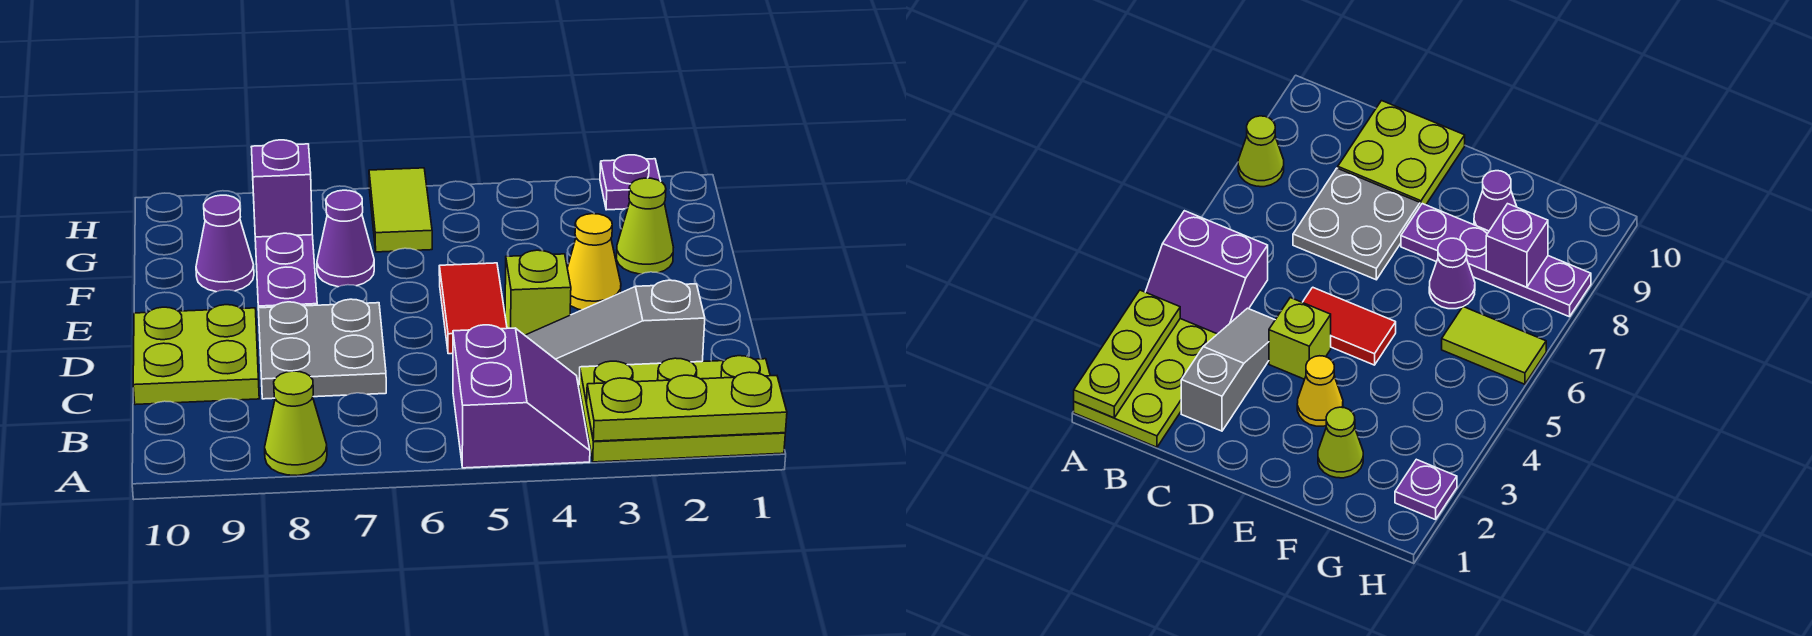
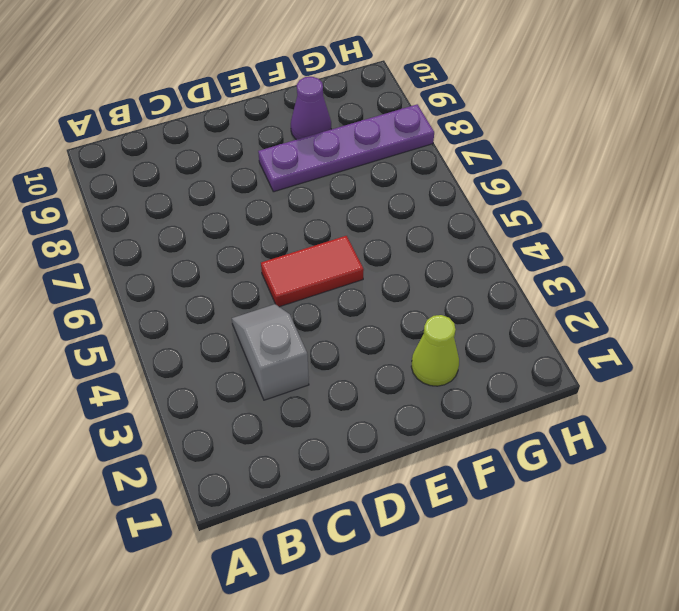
grey slope C3:C4 level 1 top 3 -> grey slope C2:C4 level 1 top 2
none -> lime plate A1:B3 level 1
none -> purple slope A4:B5 level 1 top 5
none -> lime cone A8 level 1

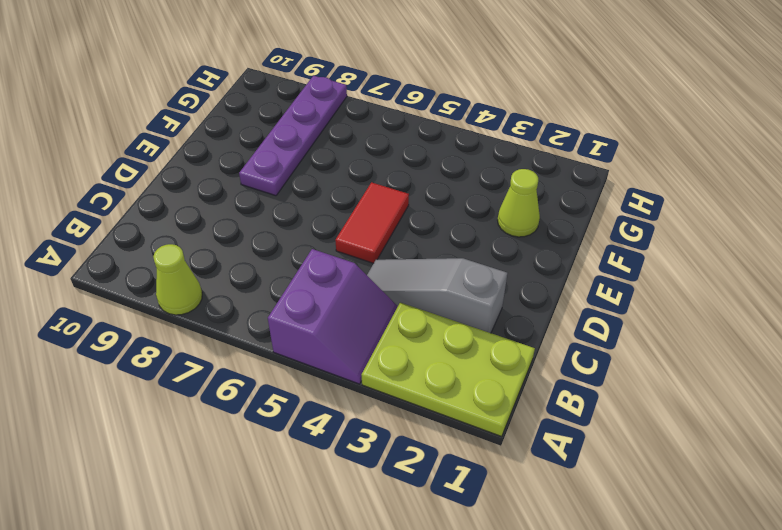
none -> grey plate C7:D8 level 1
none -> lime plate C9:D10 level 1
none -> lime brick D4 level 1

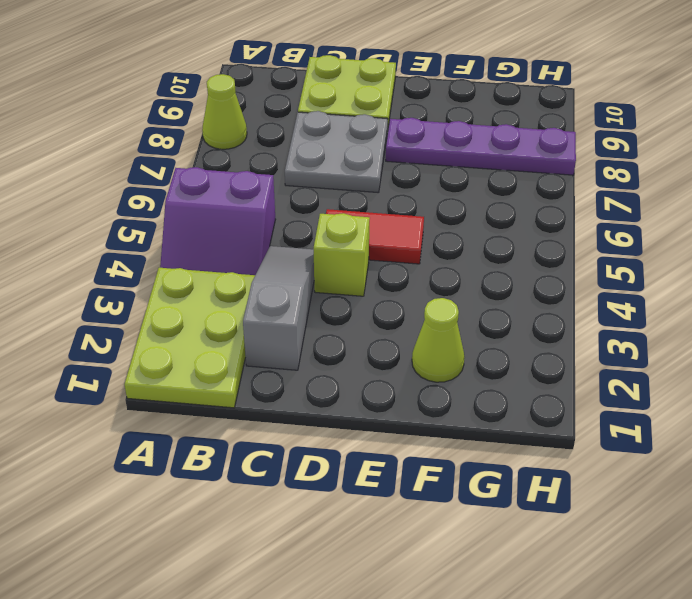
none -> yellow cone E3 level 1
none -> purple cone F7 level 1
none -> purple cone F9 level 1

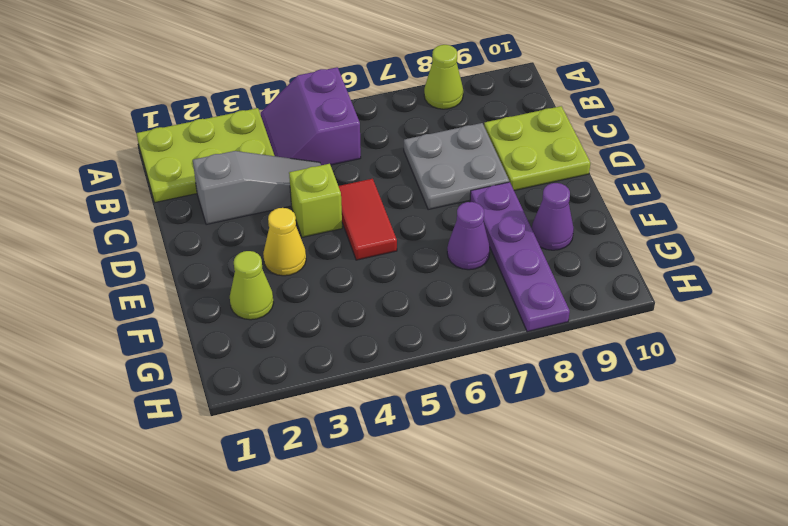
none -> lime tile G6:H6 level 1
none -> purple plate H2 level 1
none -> lime plate A1:A3 level 2

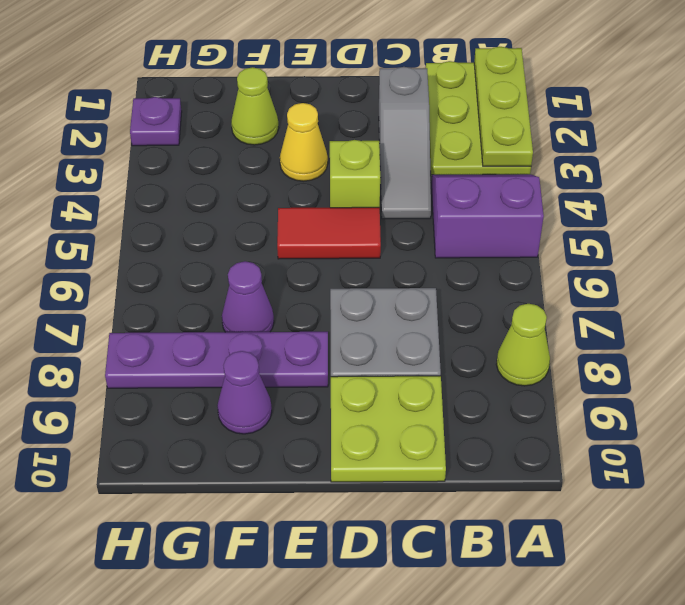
none -> lime tile G6:H6 level 1
none -> purple brick G8 level 2

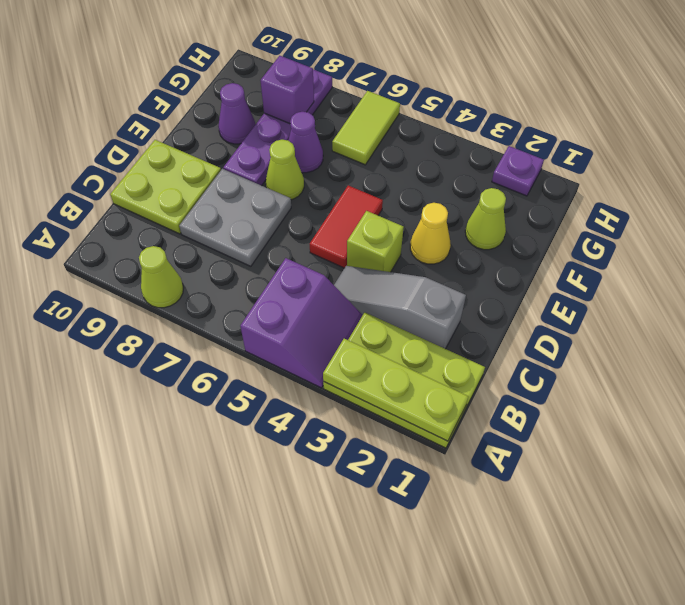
lime cone E7 level 1 -> none

